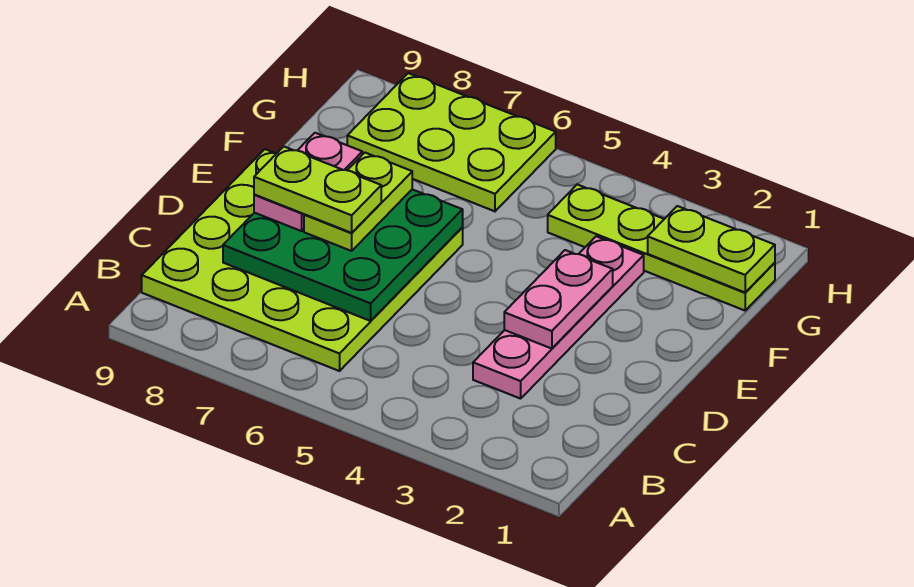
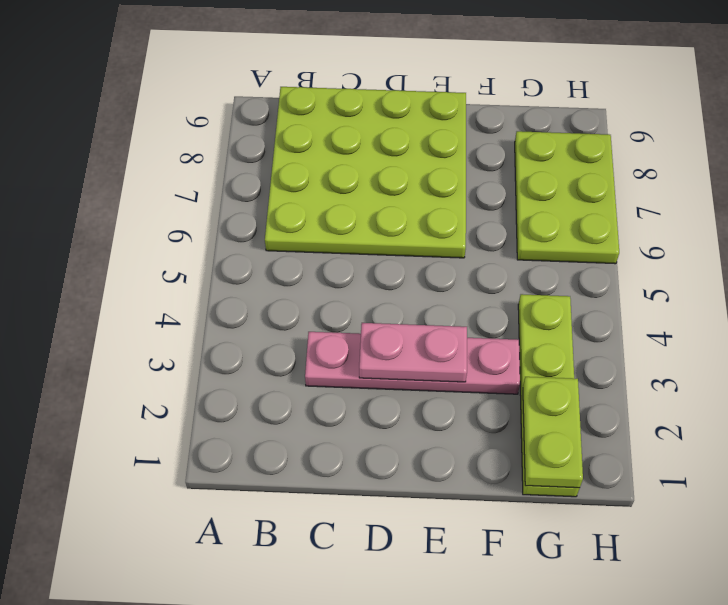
none -> green plate C6:E8 level 2
none -> lime plate D7:E7 level 3

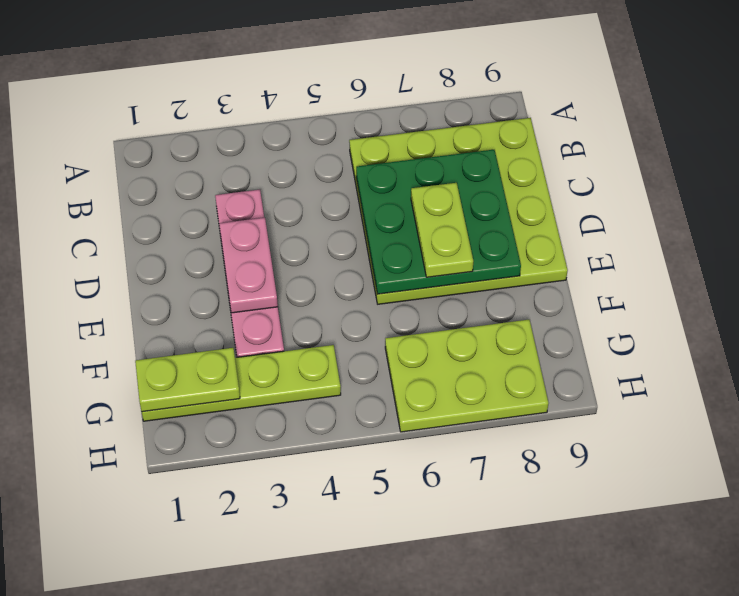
none -> pink plate D8:E8 level 3
none -> lime plate D7:D8 level 4

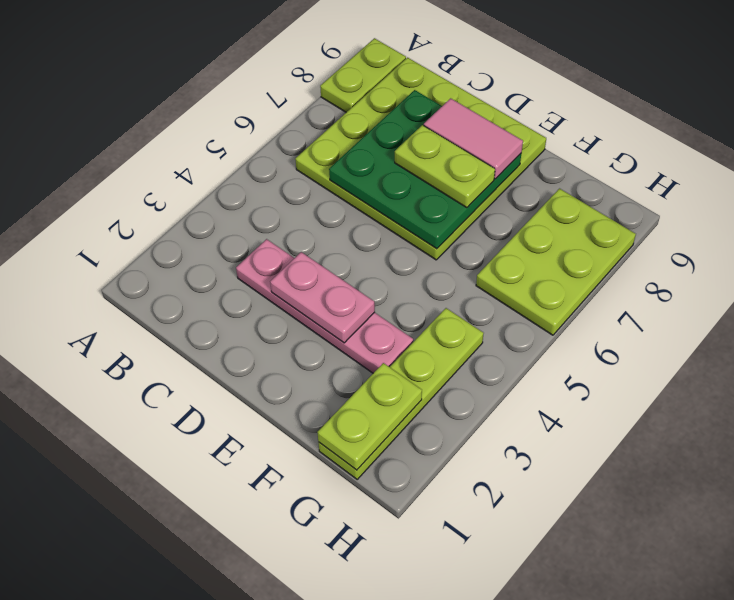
lime plate A8:A9 level 1 -> lime plate D7:D8 level 4
pink tile D8:E8 level 3 -> pink plate D8:E8 level 3

